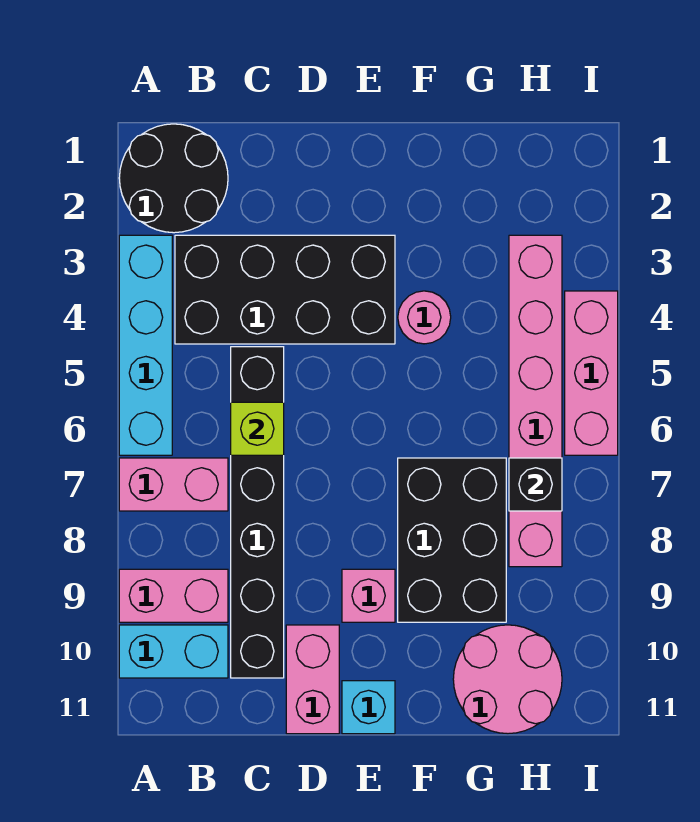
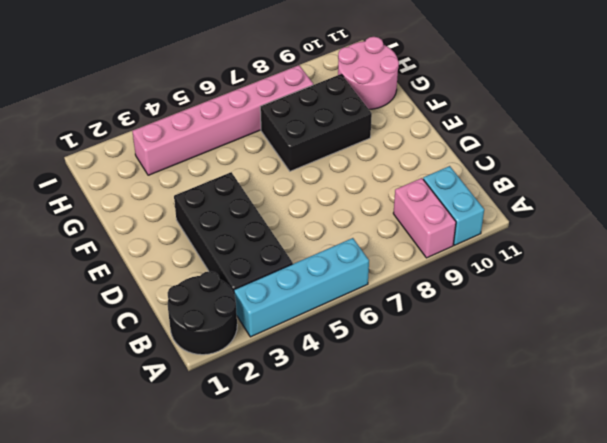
none -> pink brick A7:B7 level 1
none -> black brick C5:C10 level 1
none -> pink brick D10:D11 level 1

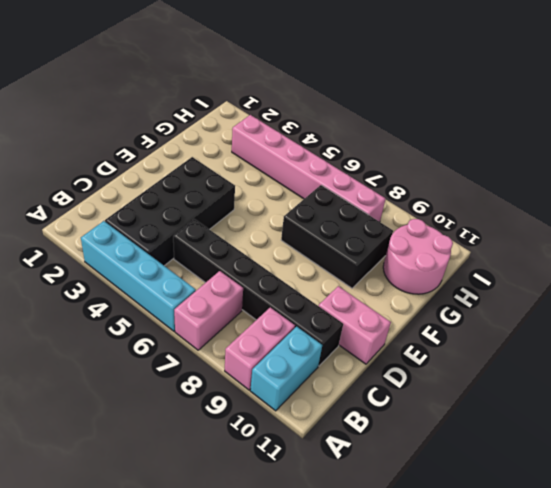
none -> black round brick A1:B2 level 1
none -> pink brick E9 level 1
none -> cyan brick E11 level 1

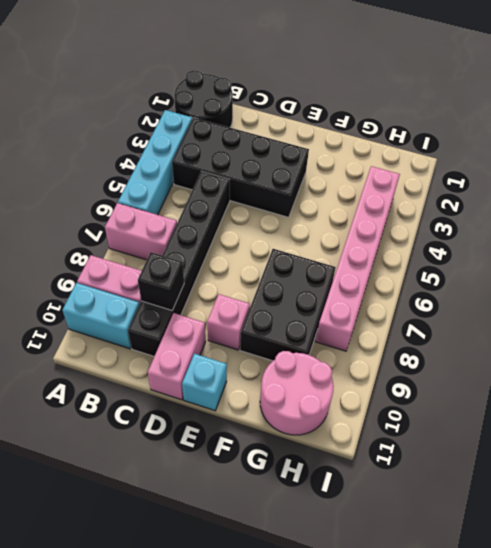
black brick C9 level 2 -> black brick H7 level 2
none -> pink round brick F4 level 1
none -> pink brick I4:I6 level 1
none -> lime brick C6 level 2

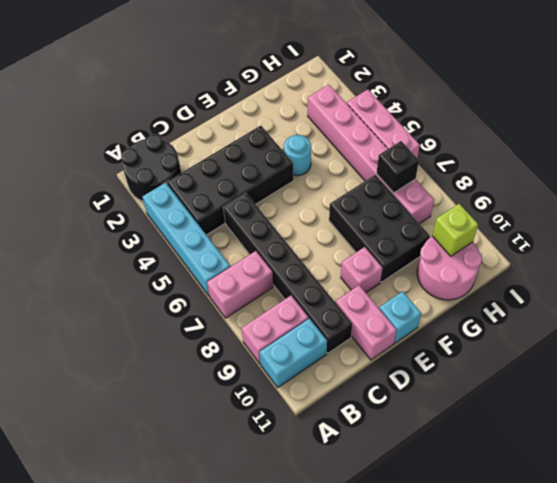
cyan round brick F4 level 1 -> pink round brick F4 level 1
lime brick H10 level 2 -> lime brick C6 level 2

